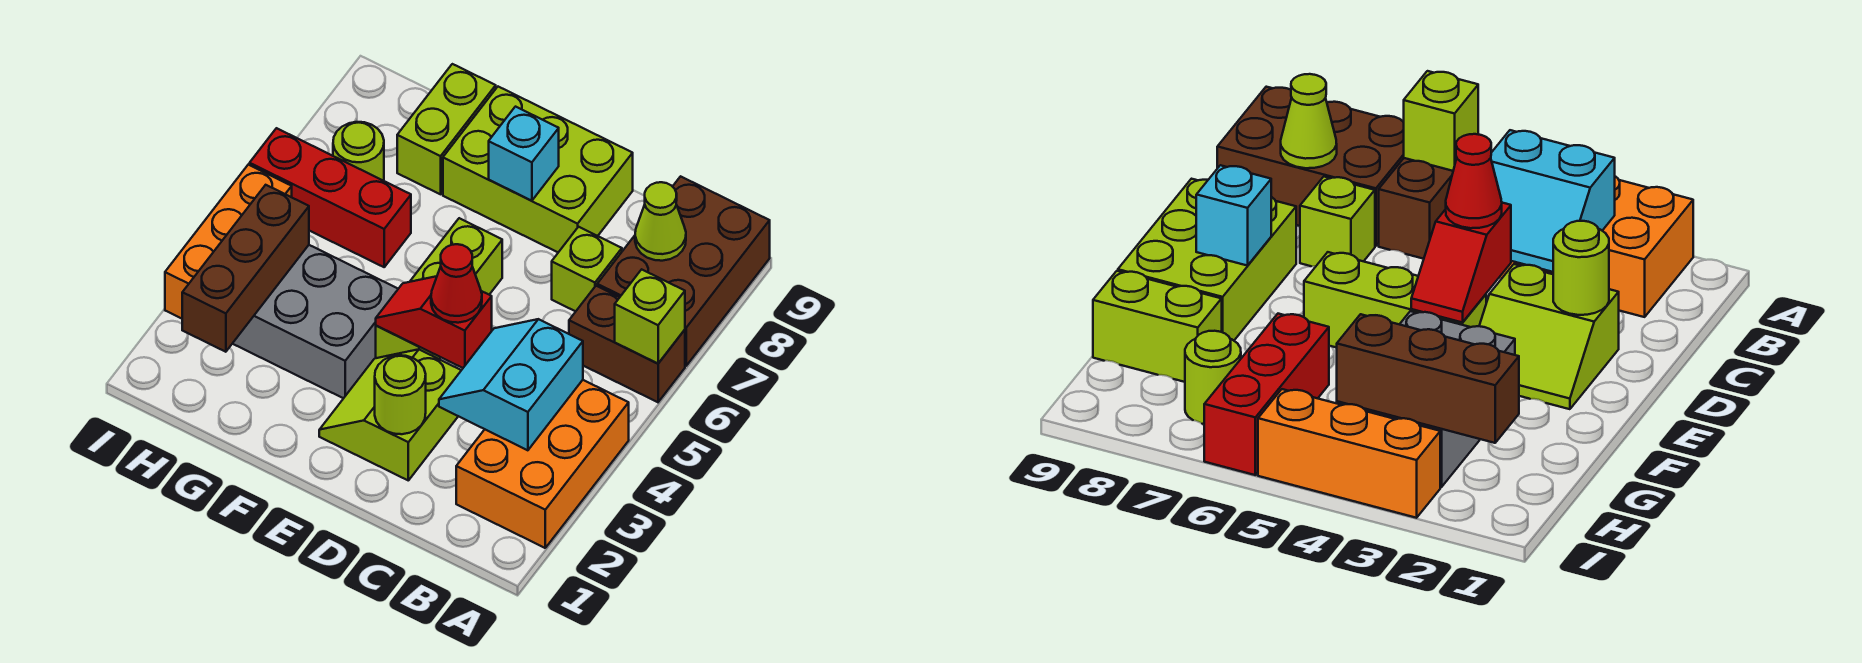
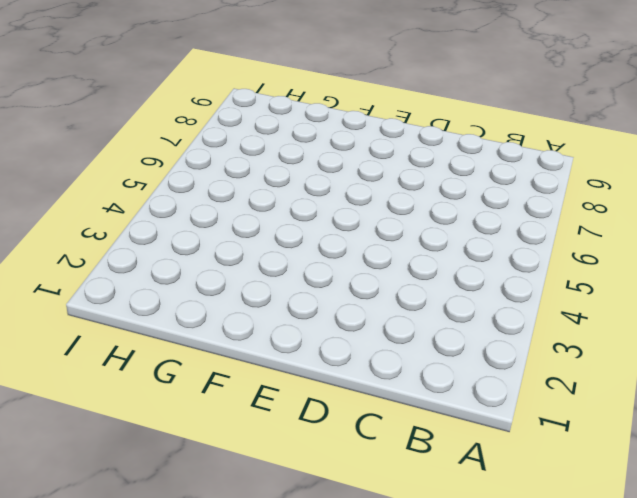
none -> orange brick A2:B4 level 1
none -> brown brick A6:B6 level 1
none -> brown brick A7:B9 level 1

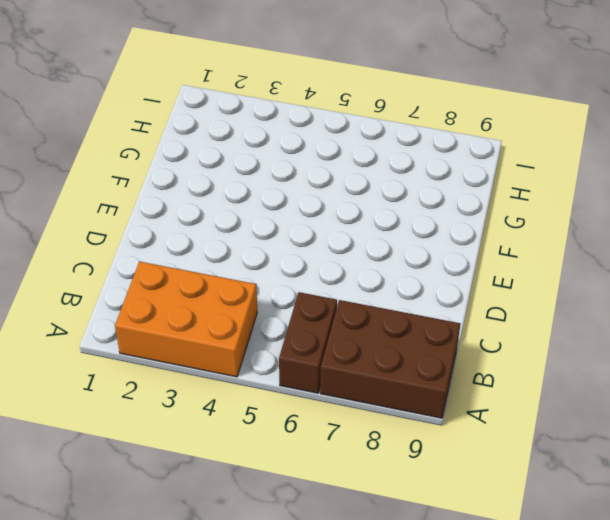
none -> lime brick C7 level 1
none -> lime slope D2:E3 level 1 top D
none -> lime brick D8:F9 level 1

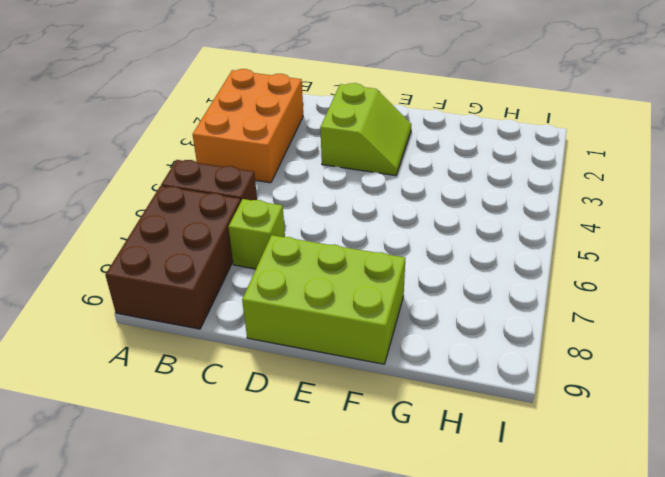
none -> lime brick E4:E6 level 1
none -> grey brick F3:H4 level 1
none -> red brick G6:I6 level 1

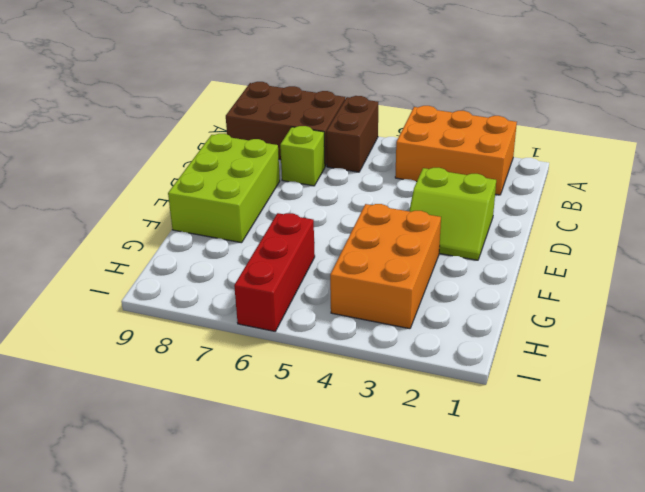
orange brick F3:H4 level 1 -> grey brick F3:H4 level 1
none -> lime brick E4:E6 level 1
none -> lime brick G8:G9 level 1
none -> lime round brick H7 level 1

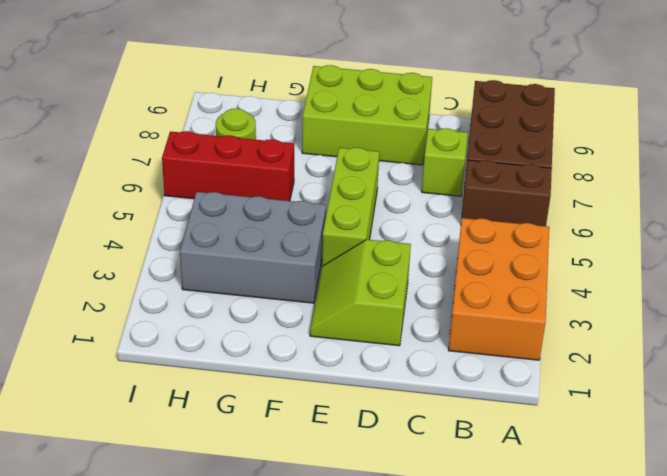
none -> lime brick G8:G9 level 1
none -> orange brick I3:I5 level 1
none -> lime brick A6 level 2

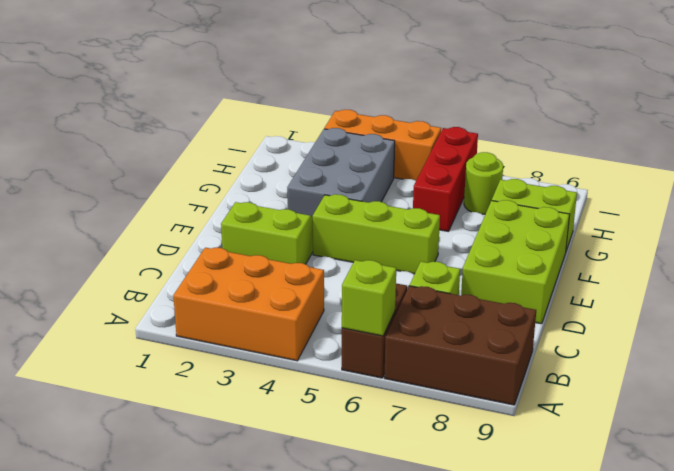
none -> cyan slope B3:C4 level 2 top B
none -> lime cone B8 level 2
none -> lime round brick D2 level 2

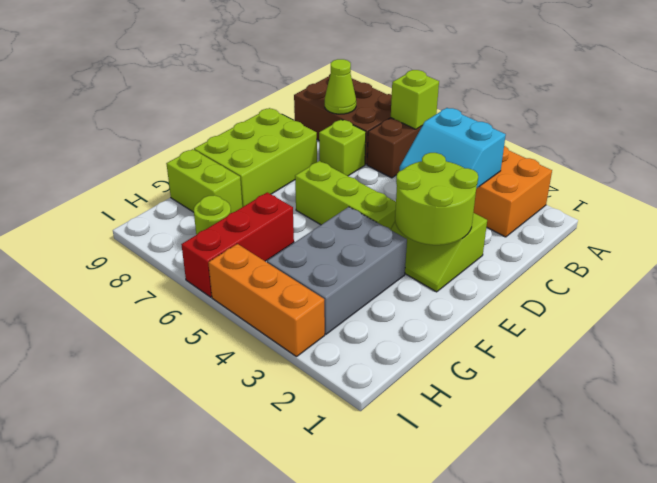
lime round brick D2:E3 level 2 -> lime round brick D2 level 2
none -> red slope D4:E4 level 2 top D
none -> cyan brick E8 level 2
none -> brown brick H2:H4 level 2

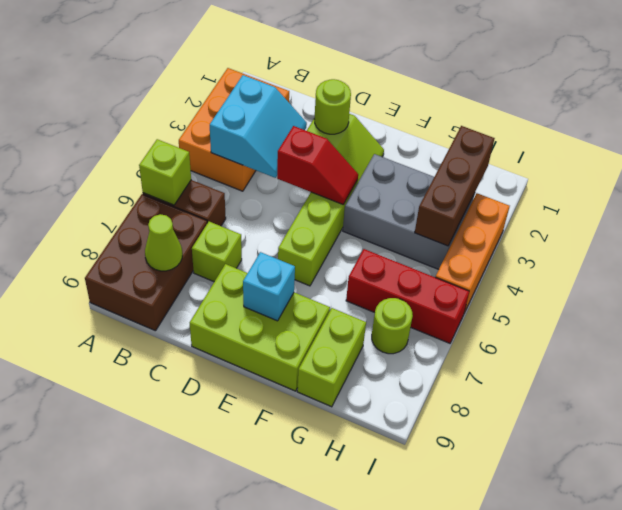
none -> red cone D4 level 3

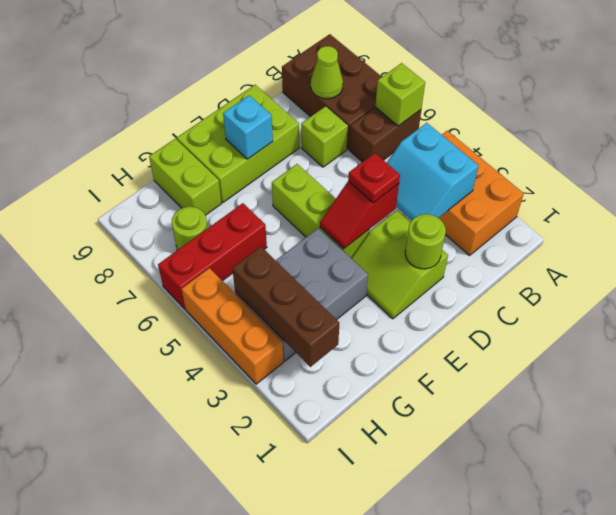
red plate D4 level 3 -> red cone D4 level 3

